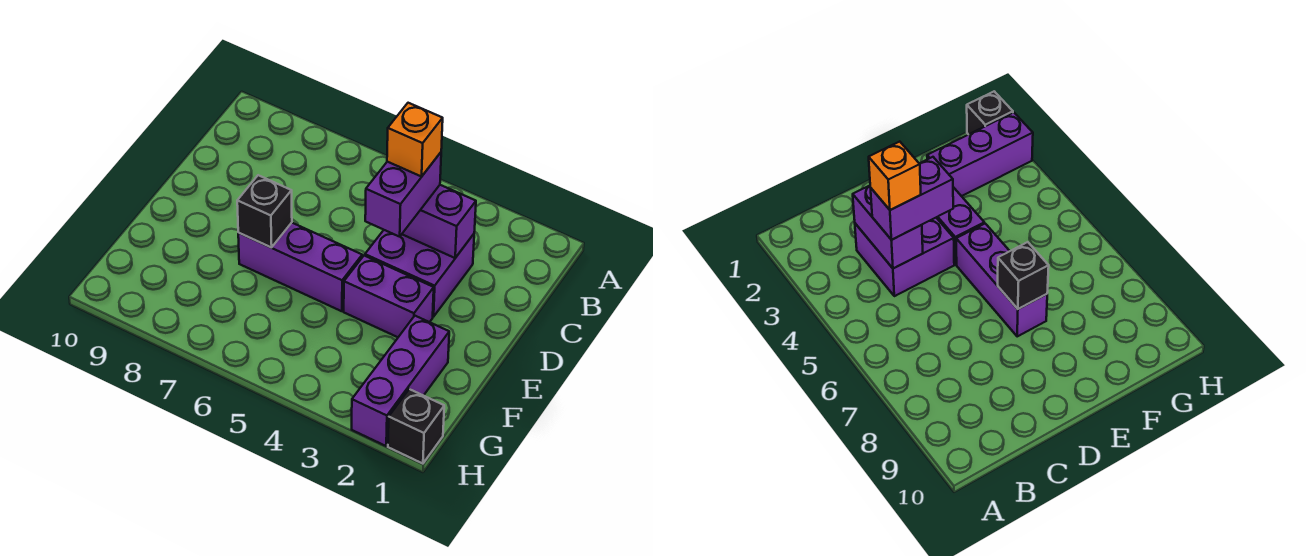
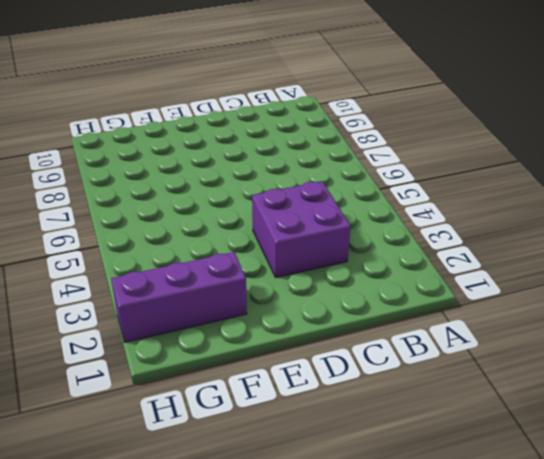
none -> purple brick E3:E4 level 1
none -> purple brick E5:E7 level 1

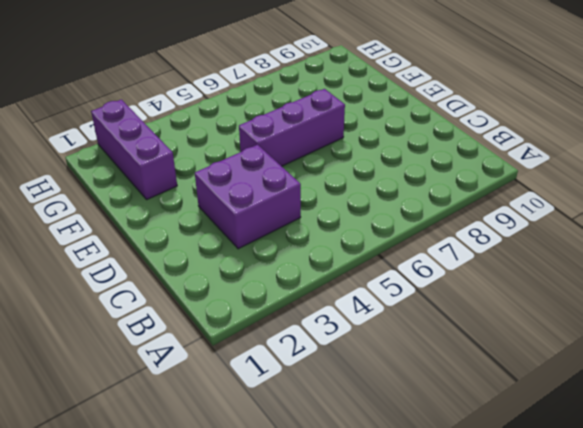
none -> purple brick E3:E4 level 1
none -> black brick H1 level 1

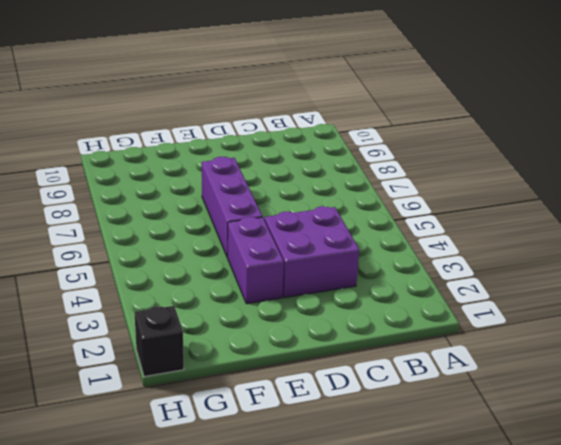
none -> purple brick F2:H2 level 1
none -> purple brick C3:C4 level 2

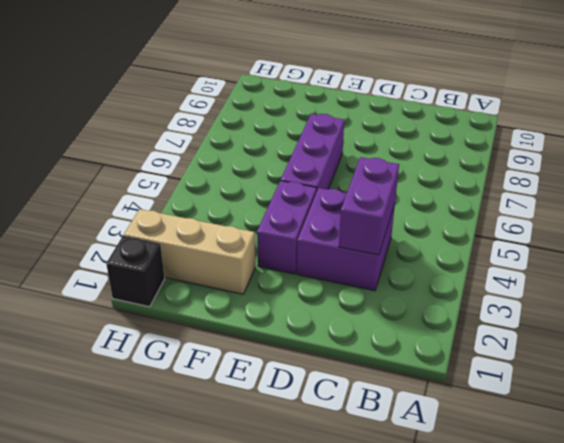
tan brick F2:H2 level 1 -> purple brick F2:H2 level 1
none -> black brick E7 level 2
none -> purple brick C4:D4 level 3

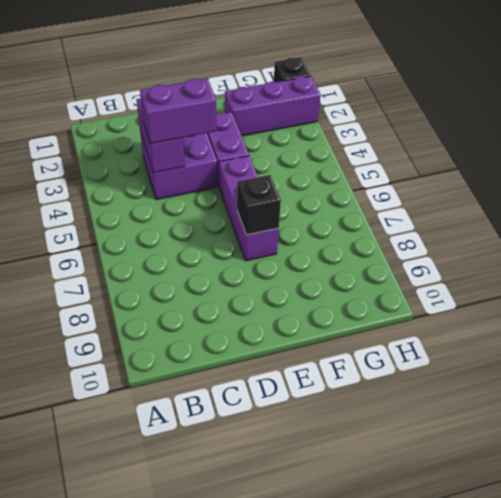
none -> orange brick C4 level 4

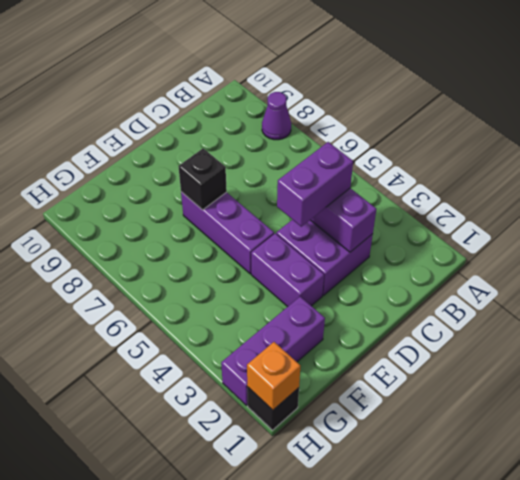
purple cone A8 level 1 -> none
orange brick H1 level 2 -> orange brick C4 level 4

